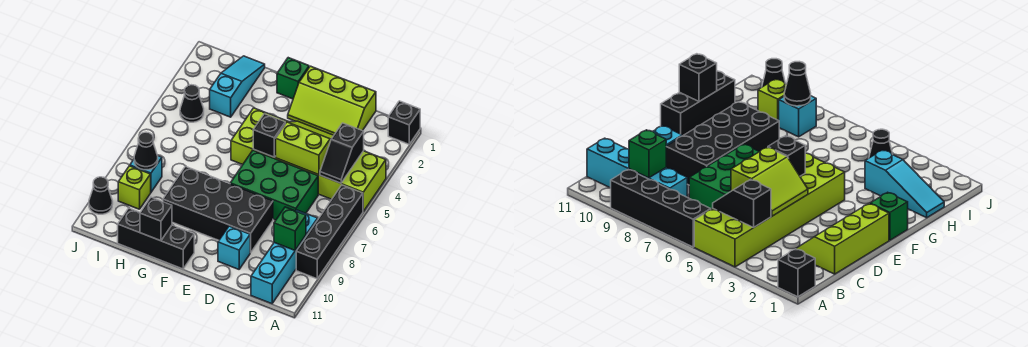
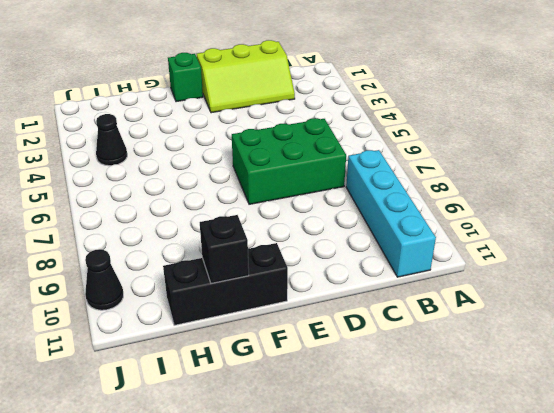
none -> black brick A1 level 1
none -> lime brick A4:F5 level 1
none -> black brick A6:A9 level 1

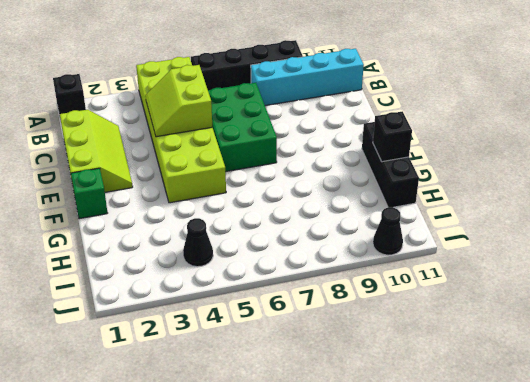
none -> black brick D8:G9 level 1
none -> cyan brick D10 level 1
none -> cyan slope H1:H3 level 1 top 3

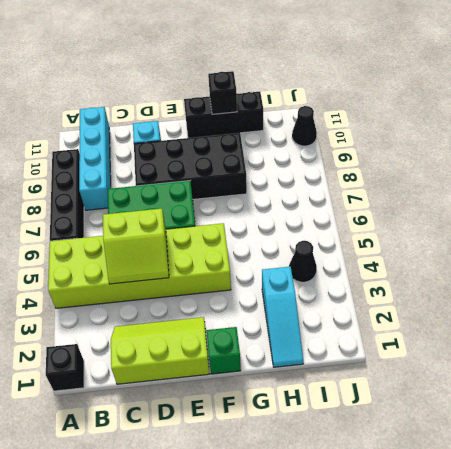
none -> cyan brick I8 level 1
none -> lime brick I9 level 1
none -> black slope B4:B5 level 2 top 4

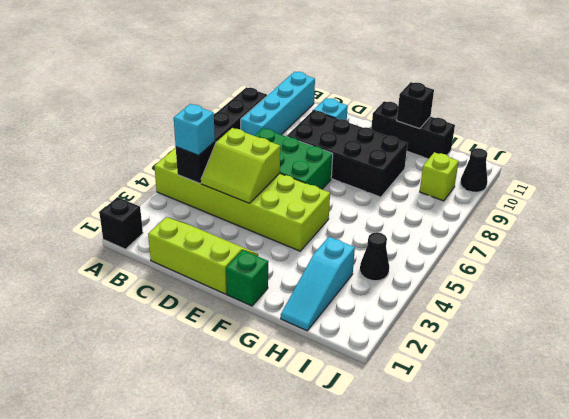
cyan brick B4 level 3 -> cyan brick I8 level 1
none -> green brick B9 level 2
none -> black brick E5 level 2
none -> black cone I8 level 2

